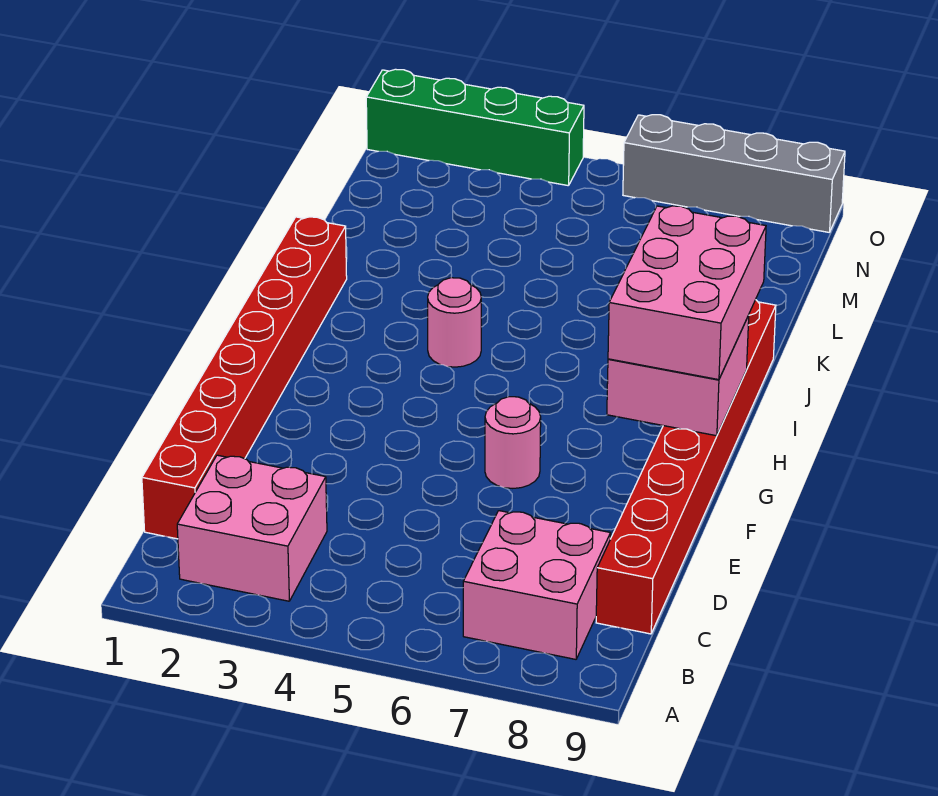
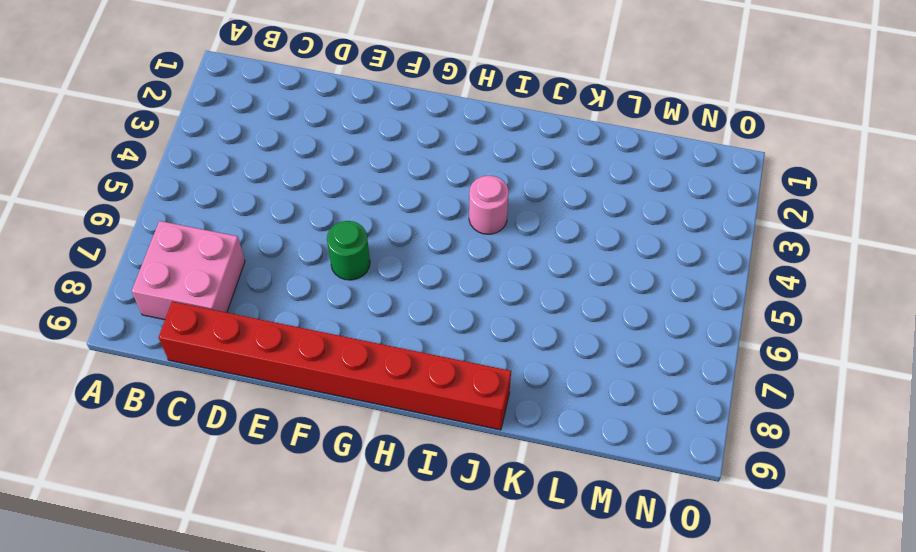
green round brick F6 level 1 -> pink round brick F6 level 1
none -> pink brick B2:C3 level 1
none -> red brick C1:J1 level 1

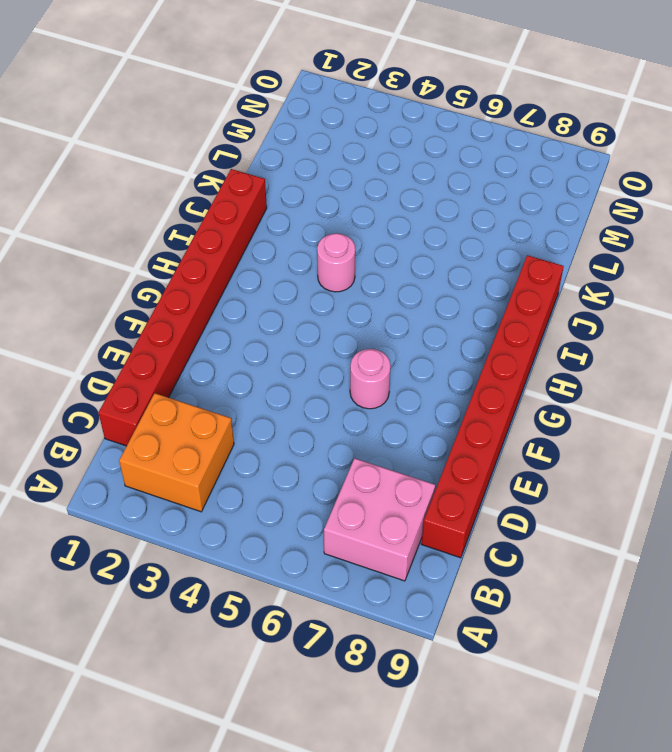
orange brick B2:C3 level 1 -> pink brick B2:C3 level 1
none -> green brick O1:O4 level 1
none -> grey brick O6:O9 level 1

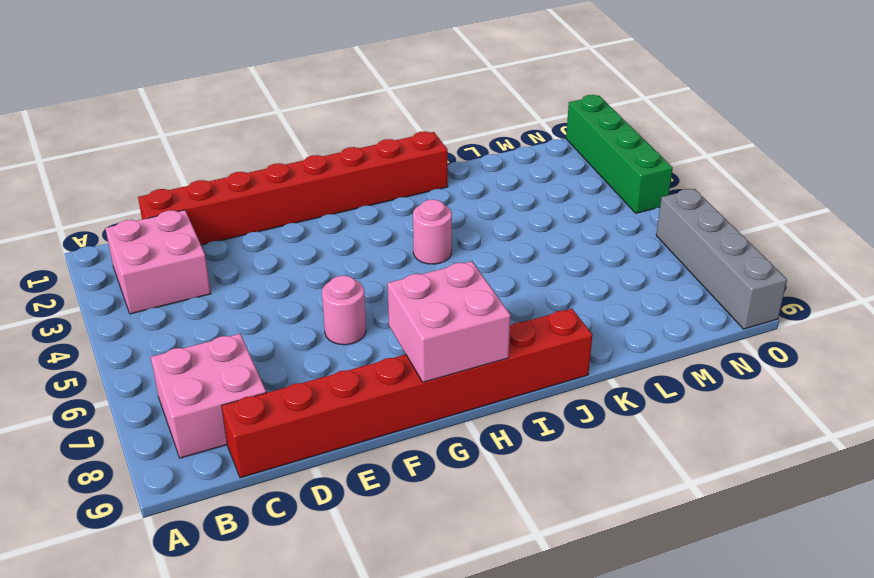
none -> pink brick G8:I9 level 3

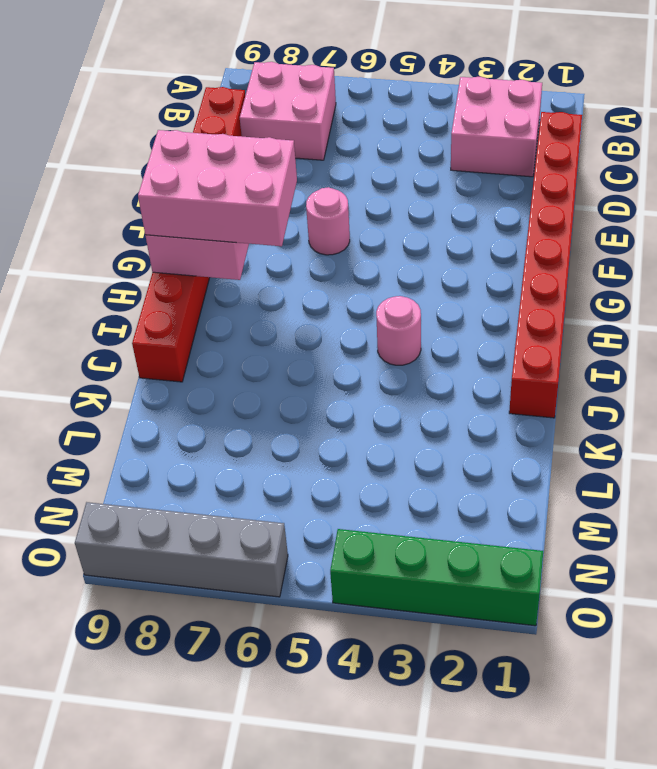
pink brick G7:H9 level 3 -> pink brick G8:I9 level 3

